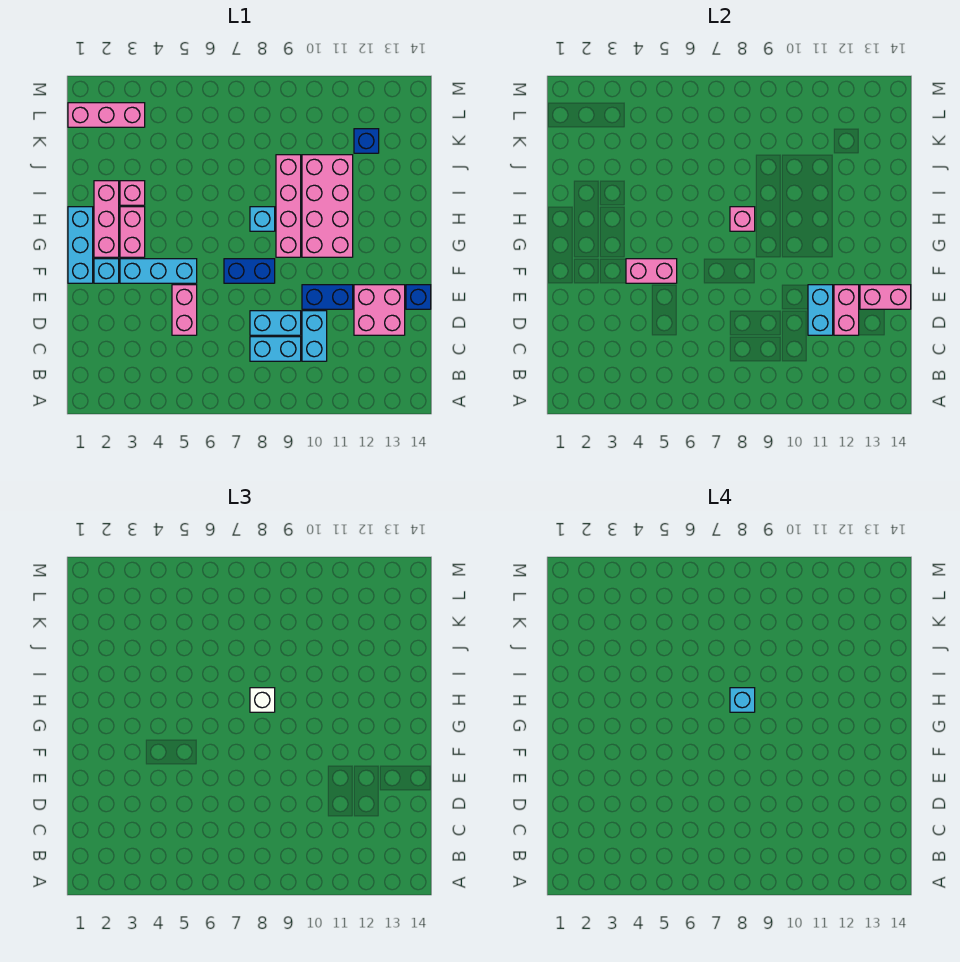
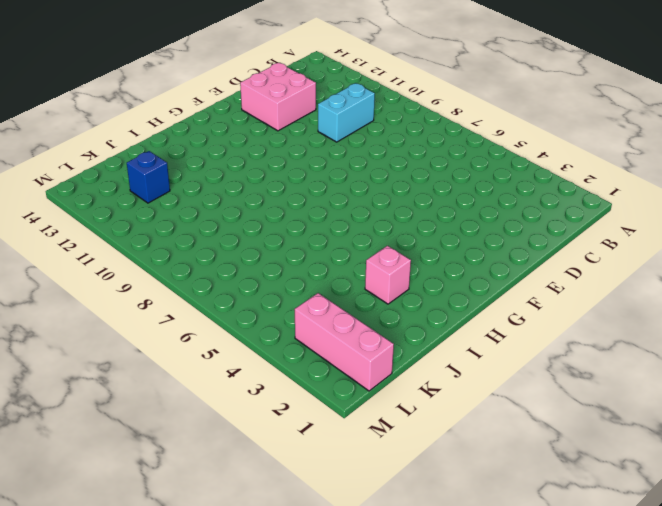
none -> cyan brick C8:C9 level 1
none -> pink brick D5:E5 level 1
none -> cyan brick D8:D9 level 1

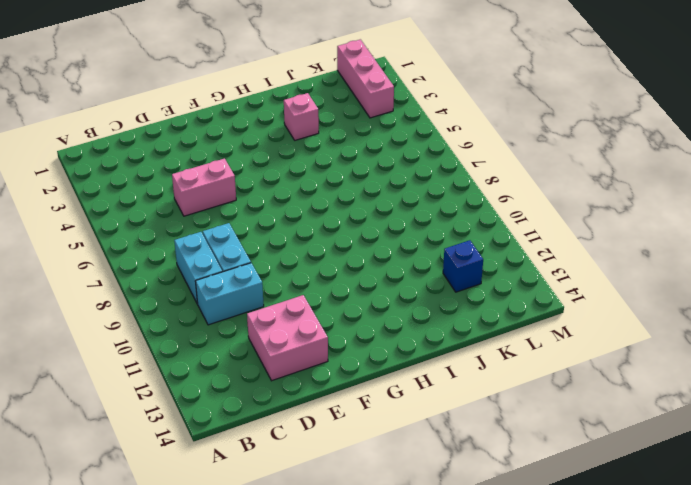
none -> blue brick E10:E11 level 1
none -> blue brick E14 level 1
none -> cyan brick F1:H1 level 1

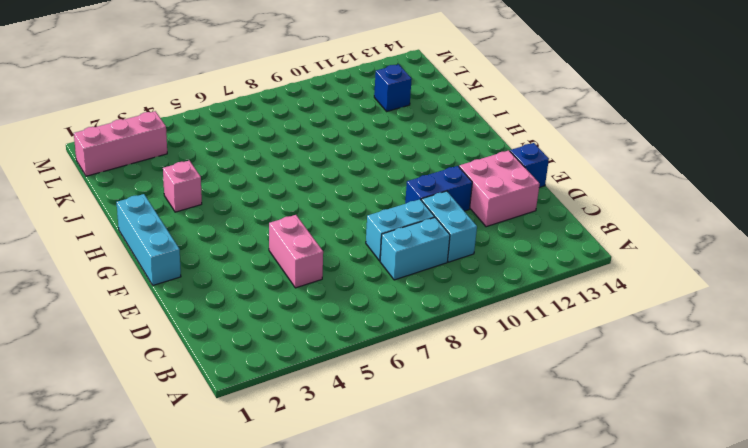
none -> cyan brick F2 level 1
none -> cyan brick F3:F5 level 1
none -> blue brick F7:F8 level 1

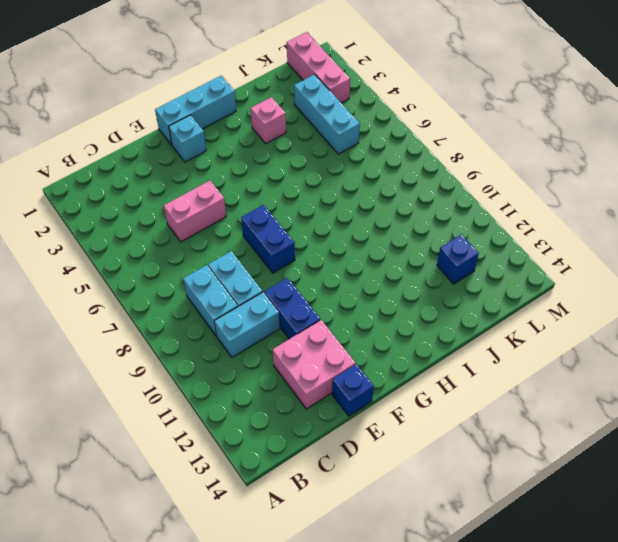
cyan brick K3:K5 level 1 -> cyan brick F3:F5 level 1
none -> pink brick G2:I2 level 1
none -> pink brick G3:H3 level 1
none -> pink brick G9:J9 level 1

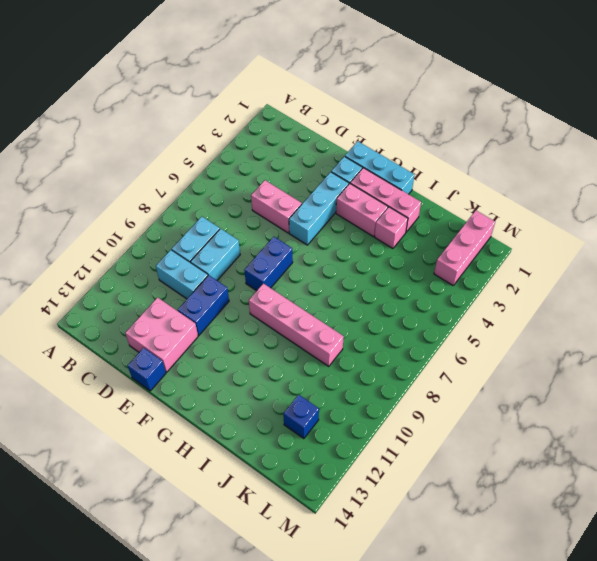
none -> pink brick G10:J11 level 1
none -> cyan brick H8 level 1
none -> cyan brick D11:E11 level 2

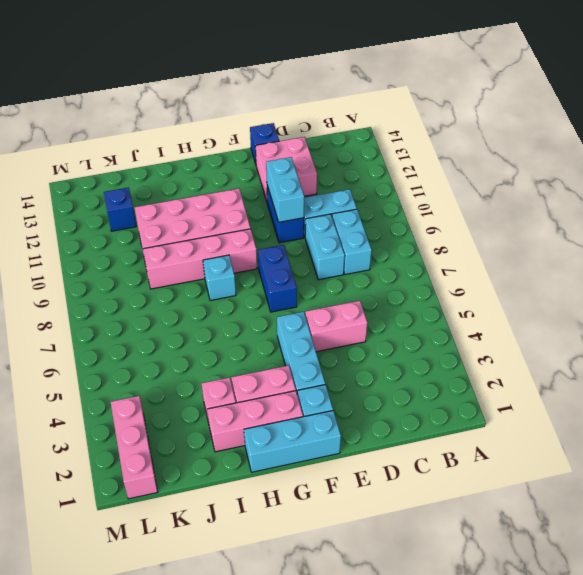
cyan brick E10:E11 level 2 -> cyan brick D11:E11 level 2
none -> pink brick D12:E12 level 2
none -> pink brick E13:E14 level 2
none -> pink brick F4:F5 level 2

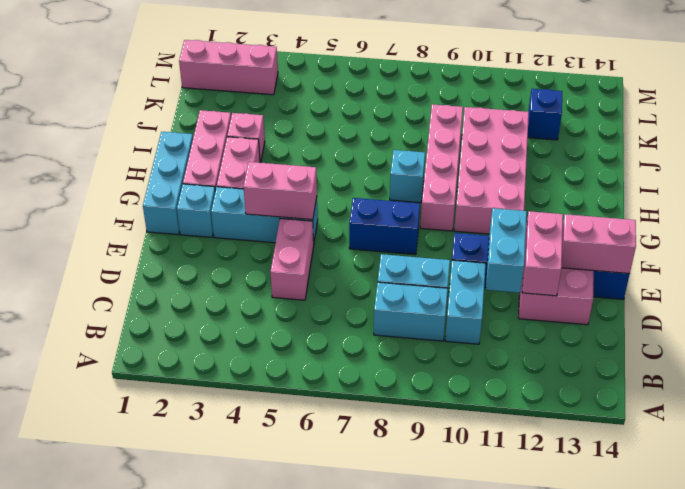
none -> pink brick H8 level 2
none -> white brick H8 level 3
none -> cyan brick H8 level 4

